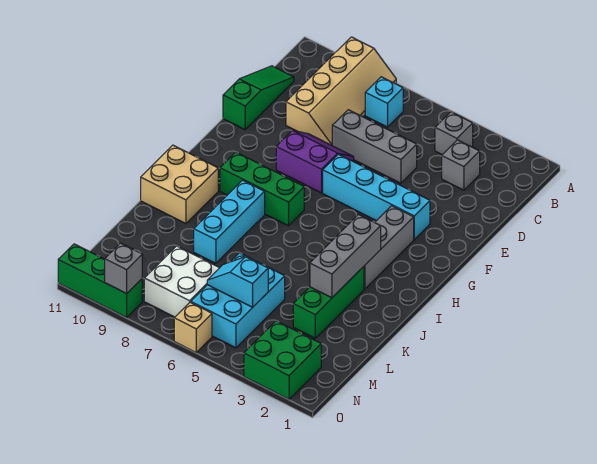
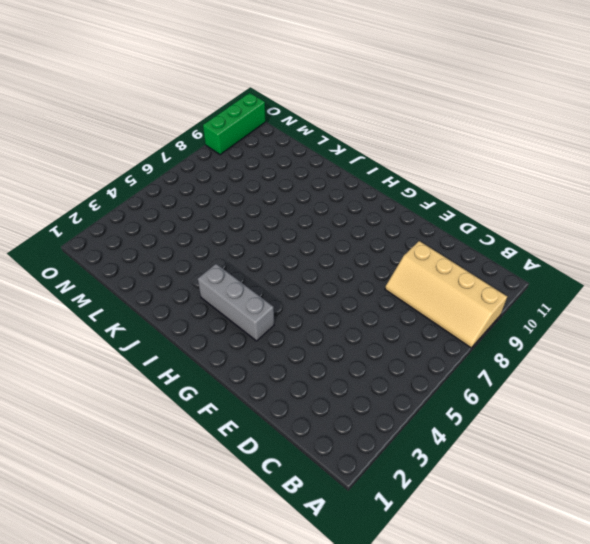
none -> grey brick B4 level 1
none -> cyan brick B7 level 1
none -> grey brick C3 level 1

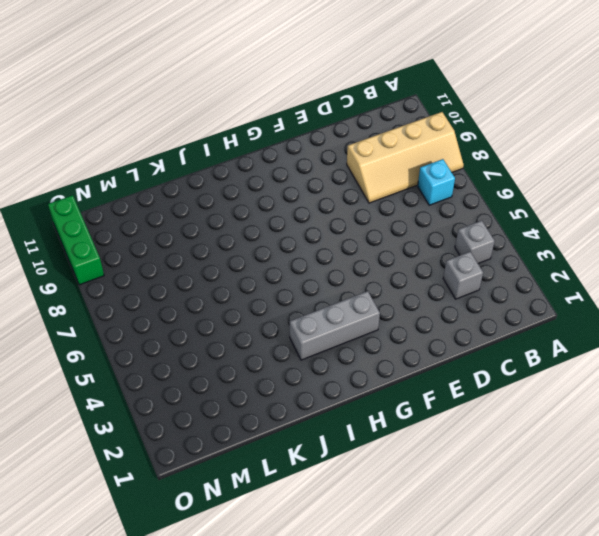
none -> green slope C11:E11 level 1 top E
none -> grey brick D5:D7 level 1
none -> purple slope E7:F8 level 1 top F

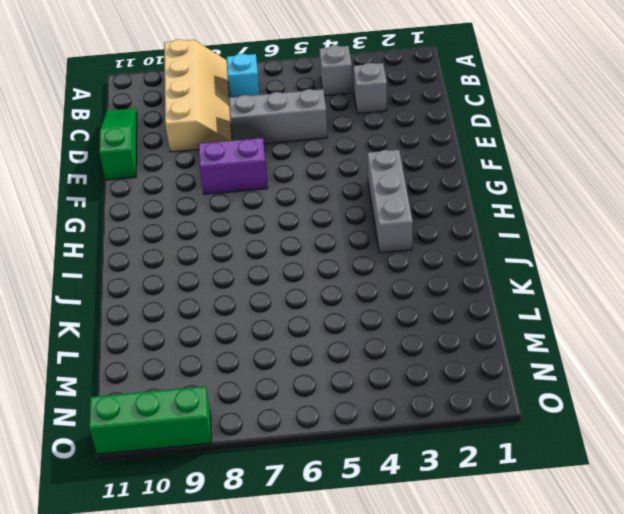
none -> cyan brick F3:F6 level 1
none -> green brick H7:H9 level 1
none -> cyan brick I8:K8 level 1

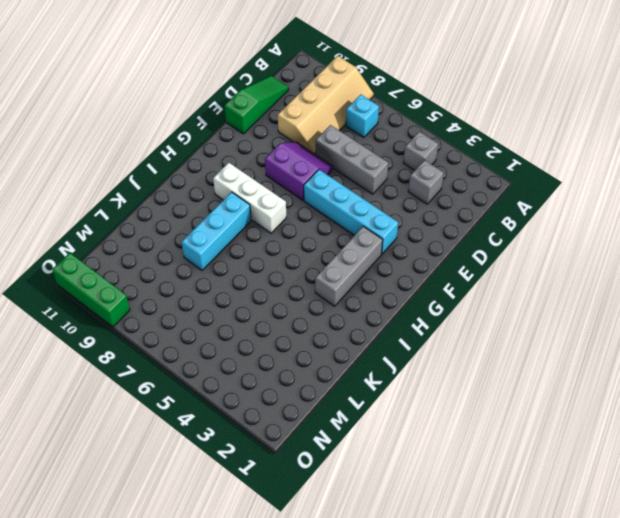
white brick H7:H9 level 1 -> green brick H7:H9 level 1
none -> tan brick I10:J11 level 1
none -> green brick J3:L3 level 1
none -> cyan brick L5:N6 level 1

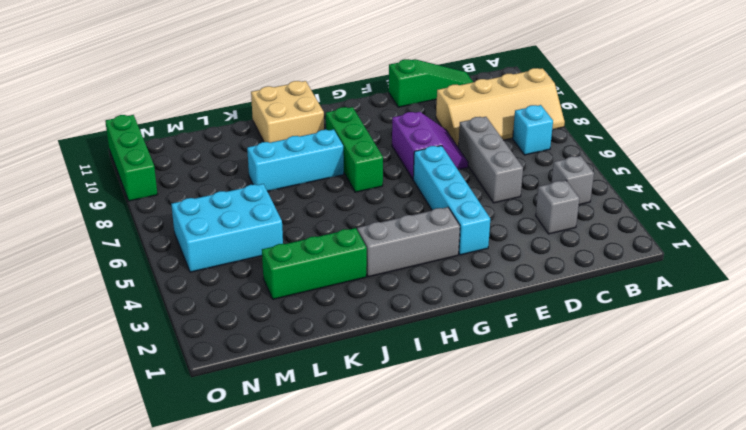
none -> white brick M7:N8 level 1
none -> green brick N2:O3 level 1
none -> tan brick O6 level 1

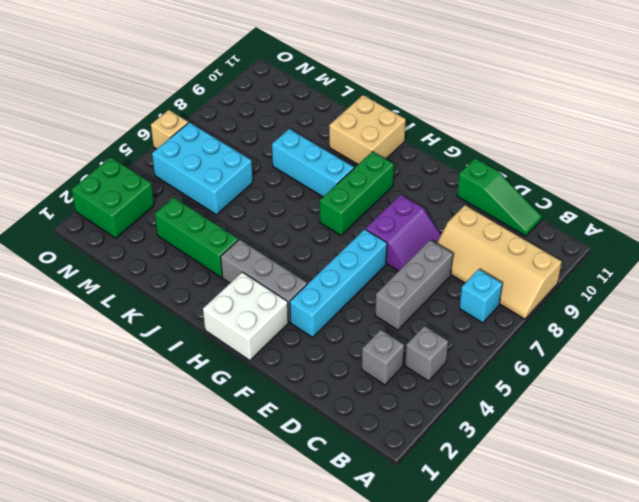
white brick G1:H2 level 1 -> white brick M7:N8 level 1
none -> green brick O9:O11 level 1
none -> grey brick I3:K3 level 2
none -> cyan slope M5:M6 level 2 top 5

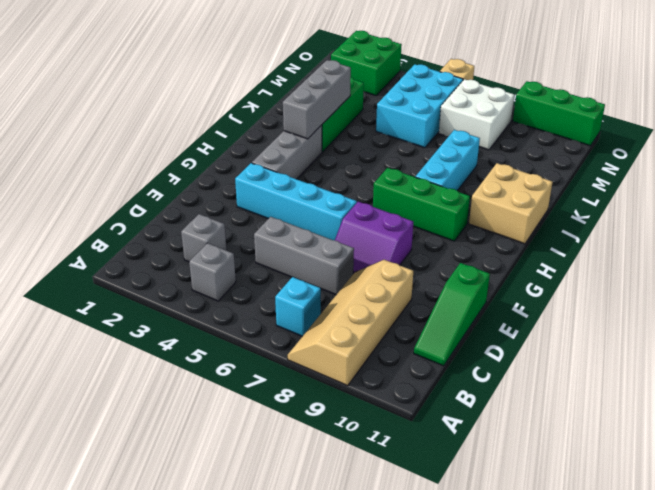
none -> cyan slope M5:M6 level 2 top 5
none -> grey brick O9 level 2

